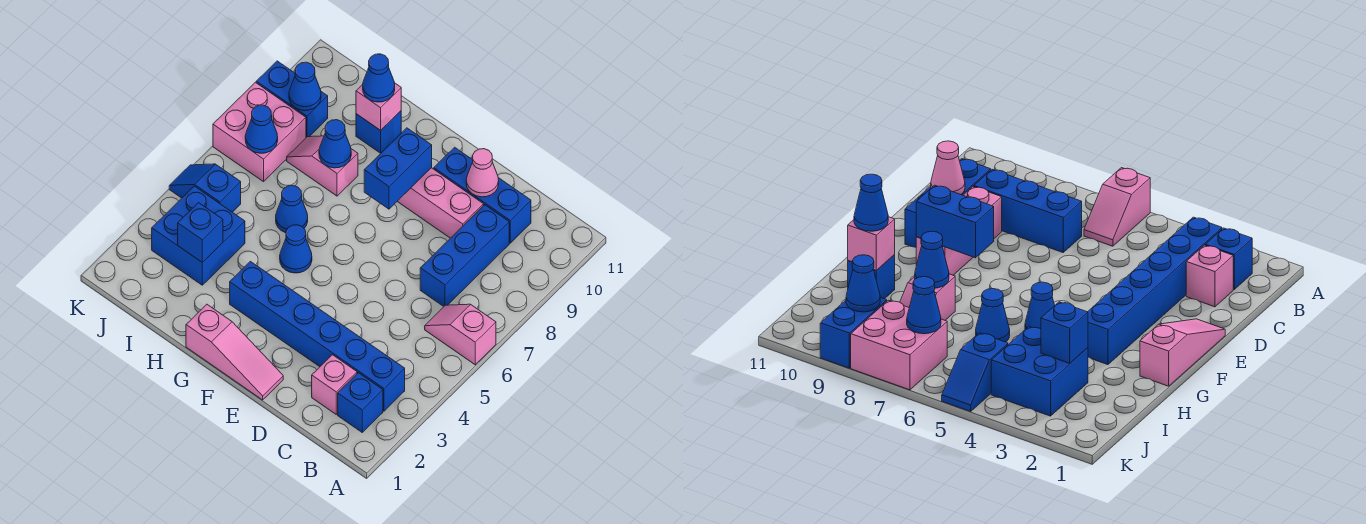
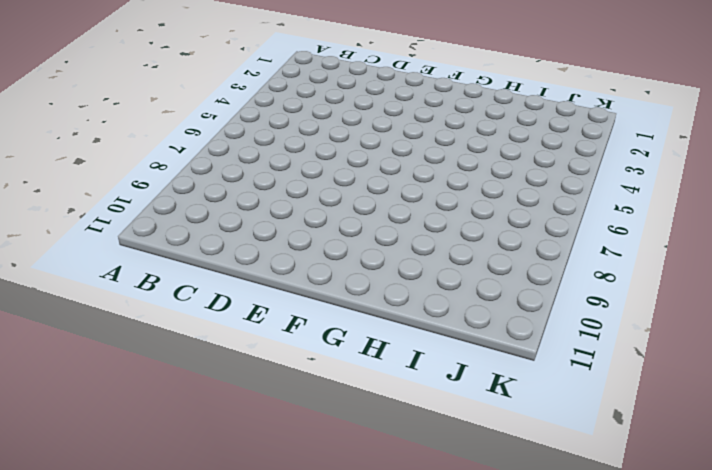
none -> pink slope A6:B6 level 1 top A
none -> blue brick B2 level 1
none -> blue brick B3:G3 level 1

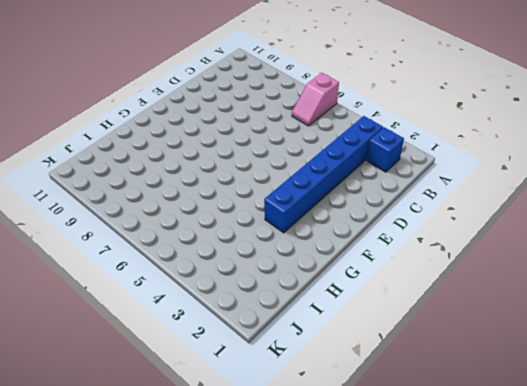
none -> pink brick C2 level 1
none -> blue brick C7:C9 level 1
none -> blue brick C10:E10 level 1

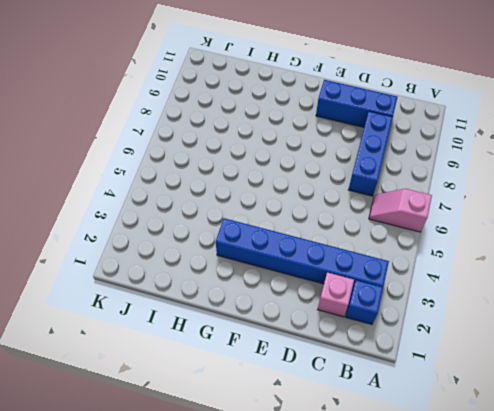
none -> pink brick D9:F9 level 1
none -> pink slope E1:G1 level 1 top G
none -> blue cone G5 level 1

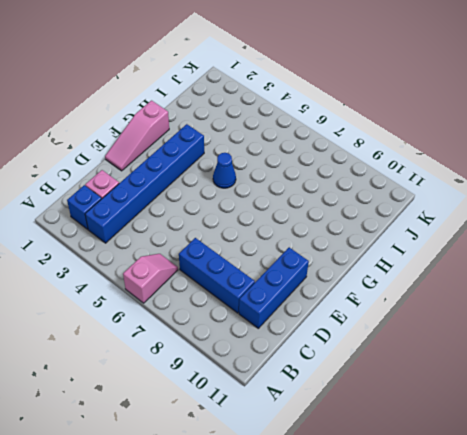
none -> pink brick D9:F9 level 1
none -> blue cone H6 level 1
none -> pink slope H8:I8 level 1 top H

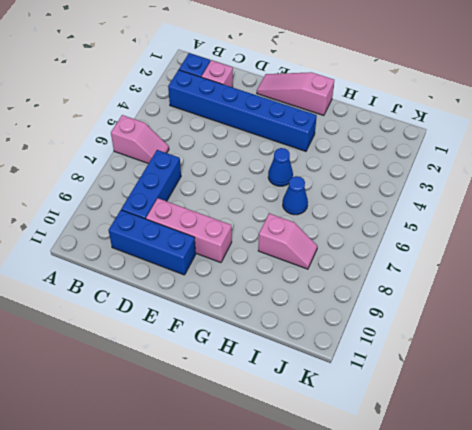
none -> blue brick H10 level 1
none -> blue brick I3:J4 level 1
none -> blue slope J5:K5 level 1 top J

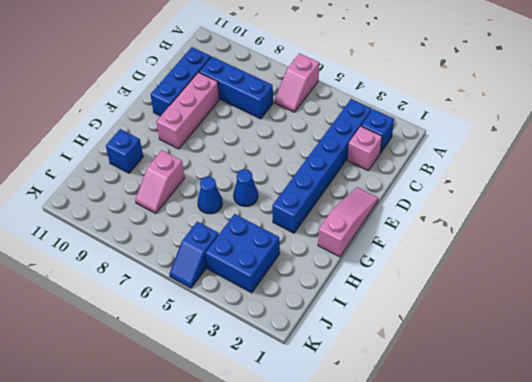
none -> pink brick J7:K8 level 1
none -> blue brick J9:K9 level 1
none -> pink cone D10 level 2

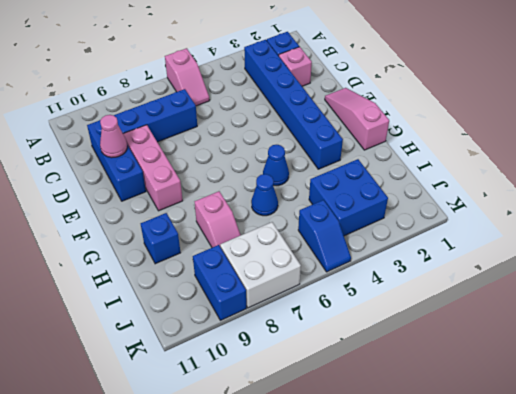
white brick J7:K8 level 1 -> pink brick J7:K8 level 1
none -> blue brick F8:F9 level 2
none -> blue cone H8 level 2
none -> pink brick H10 level 2

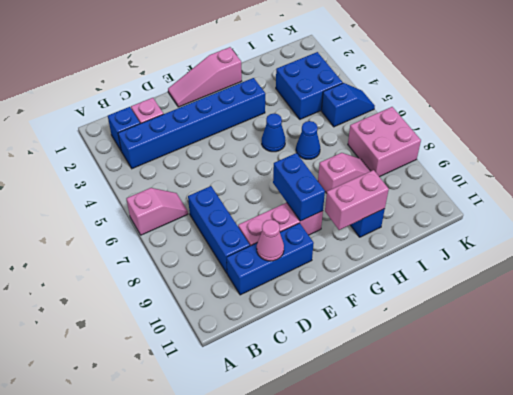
pink brick G10:H10 level 2 -> pink brick H10 level 2
none -> blue brick J9:K9 level 1
none -> blue cone H8 level 2
none -> blue brick I3 level 2

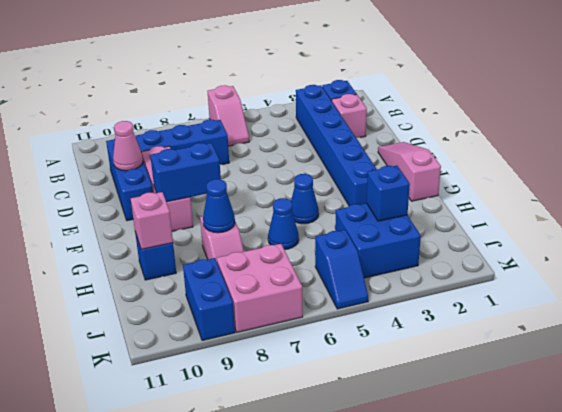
none -> blue cone J7 level 2
none -> blue cone J9 level 2
none -> blue cone H10 level 3

